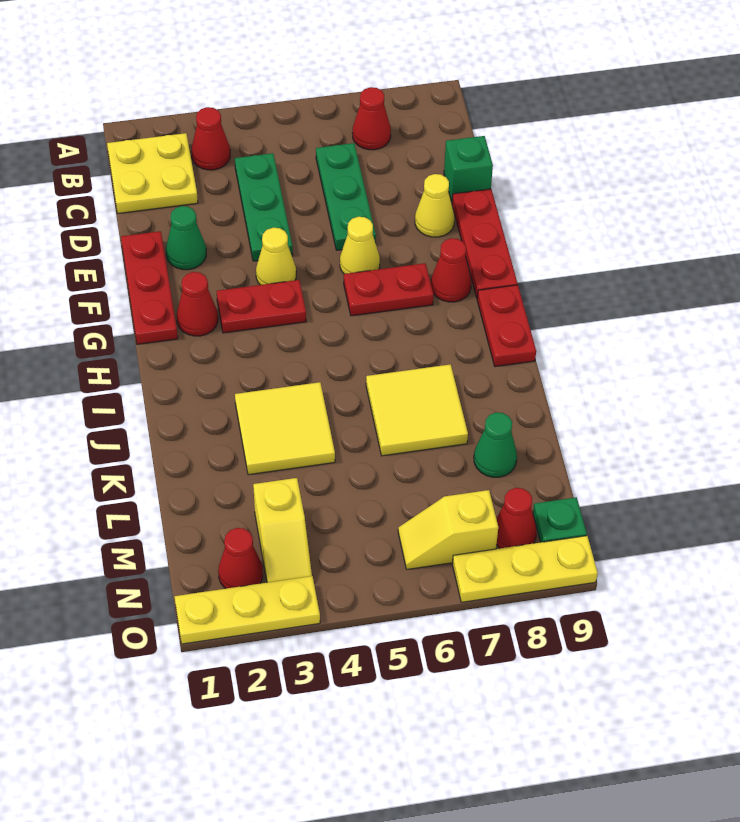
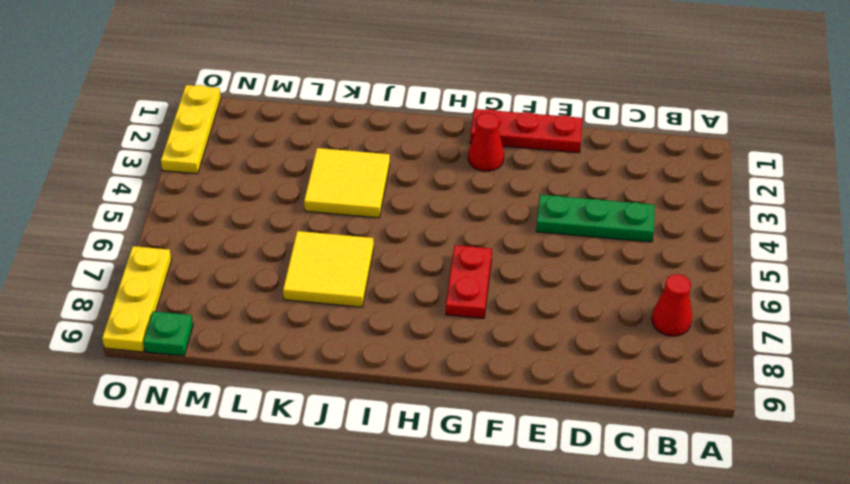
none -> yellow plate B1:C2 level 1
none -> red cone B3 level 1
none -> green plate C6:E6 level 1

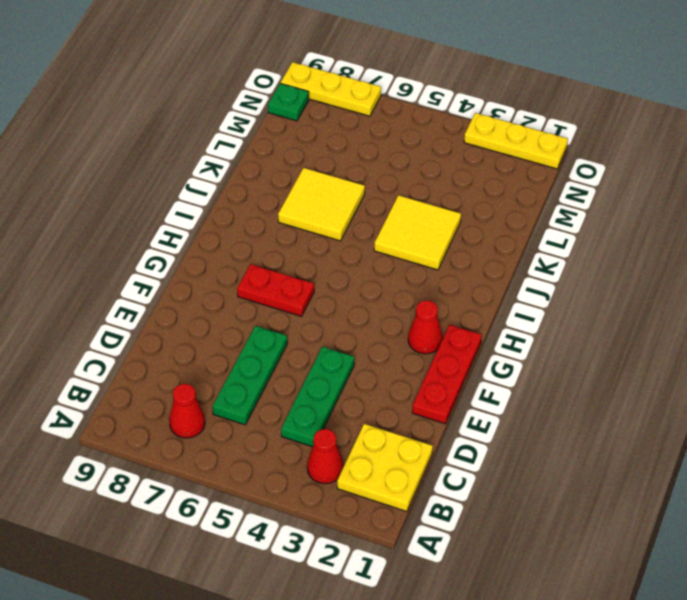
none -> green brick D9 level 1
none -> green cone E2 level 1
none -> yellow cone E8 level 1

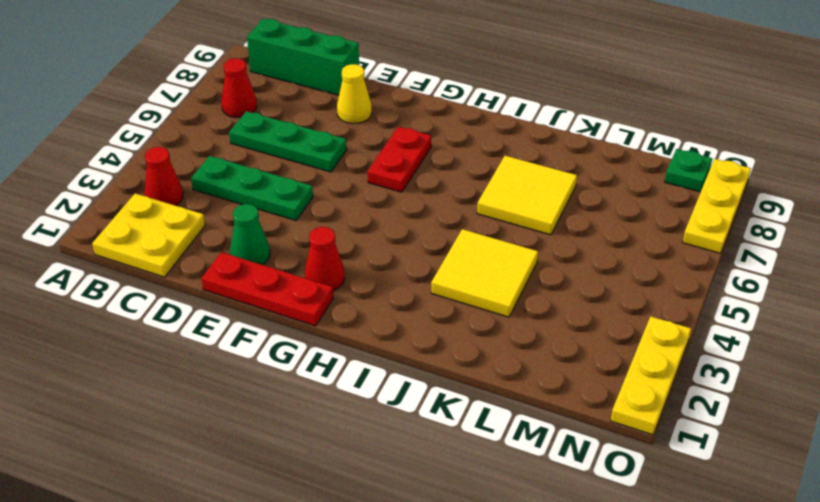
green brick B9:D9 level 1 -> green brick D9 level 1
none -> red plate E9:G9 level 1
none -> yellow cone F4 level 1
none -> yellow cone F6 level 1

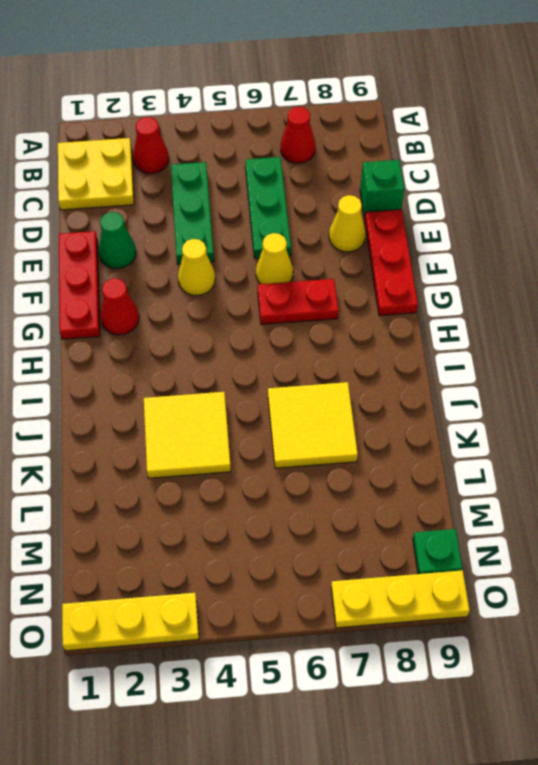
none -> red plate G3:G4 level 1
none -> red cone G8 level 1
none -> red plate H9:I9 level 1

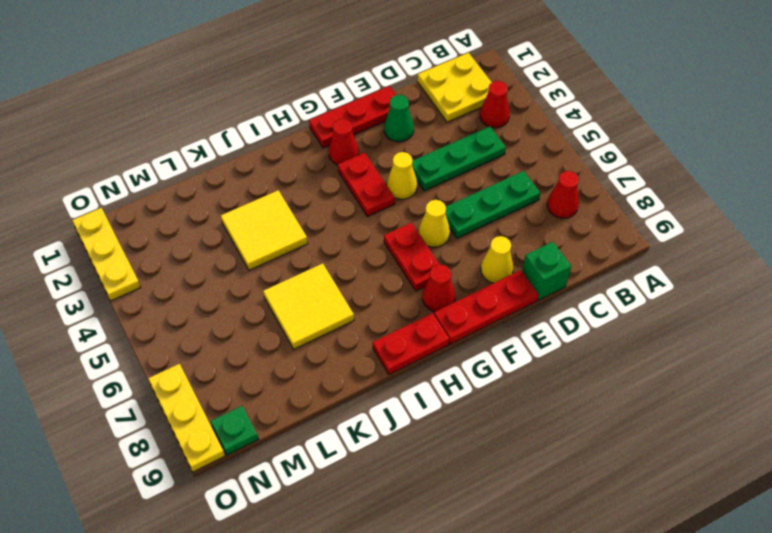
none -> green cone L8 level 1
none -> yellow slope M3:N3 level 1 top M
none -> red cone N2 level 1

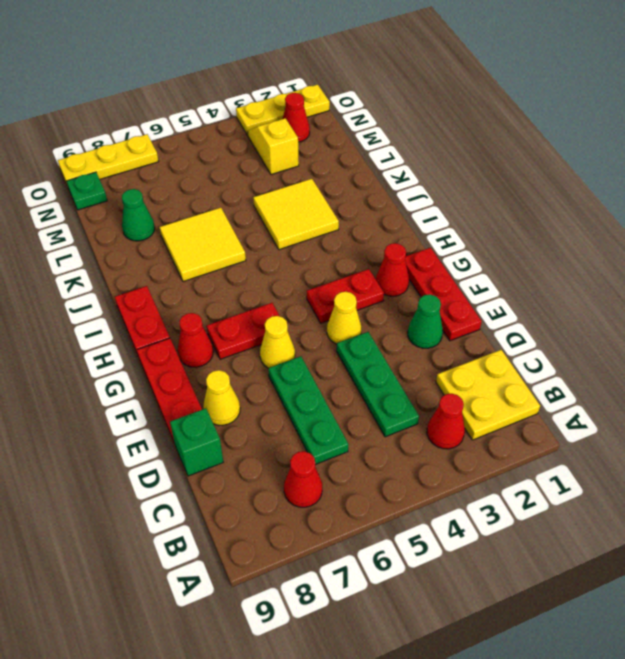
none -> yellow slope N6:N7 level 1 top 7
none -> red cone N8 level 1

